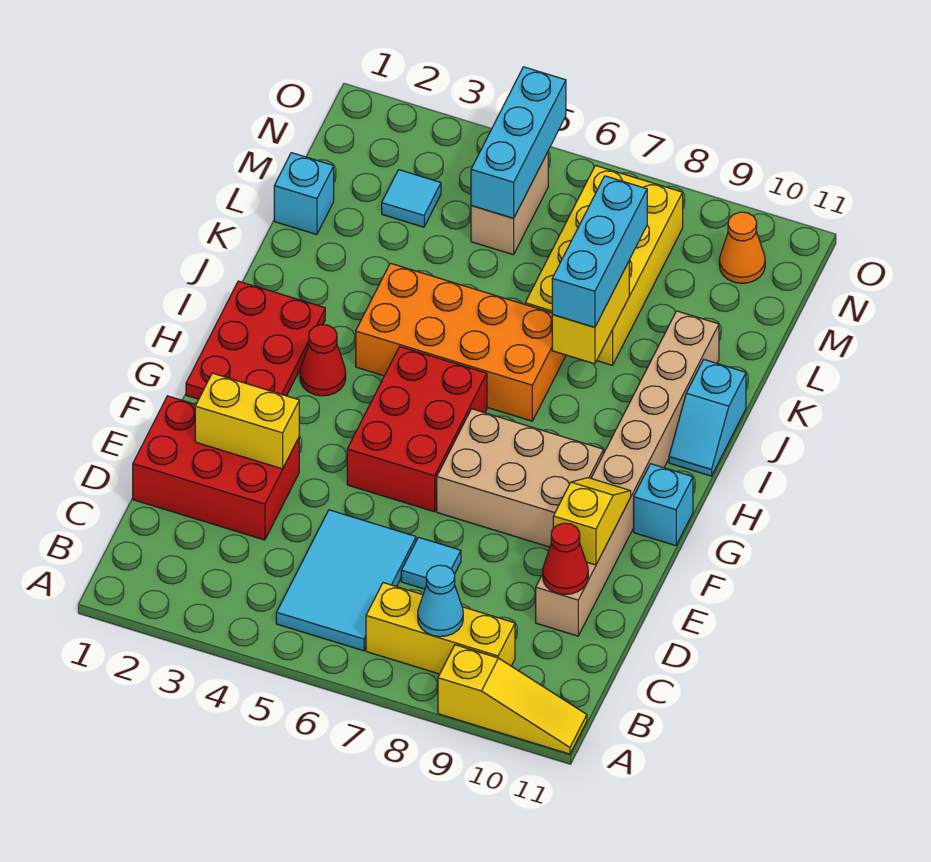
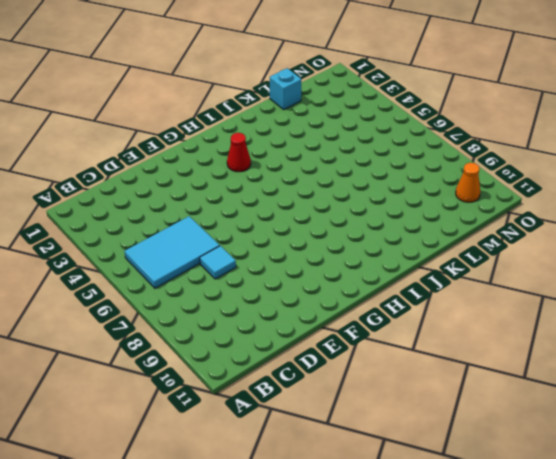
none -> yellow slope A9:A11 level 1 top 9
none -> yellow brick B7:B9 level 1
none -> red brick D1:E3 level 1

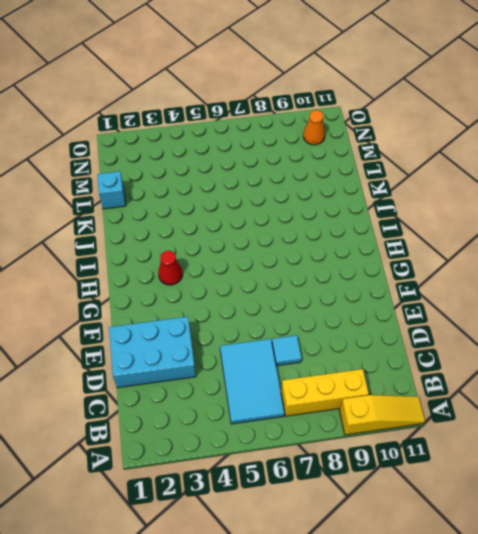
cyan brick D1:E3 level 1 -> red brick D1:E3 level 1
none -> tan brick D10:K10 level 1
none -> red brick F5:H6 level 1
none -> tan brick F7:G9 level 1

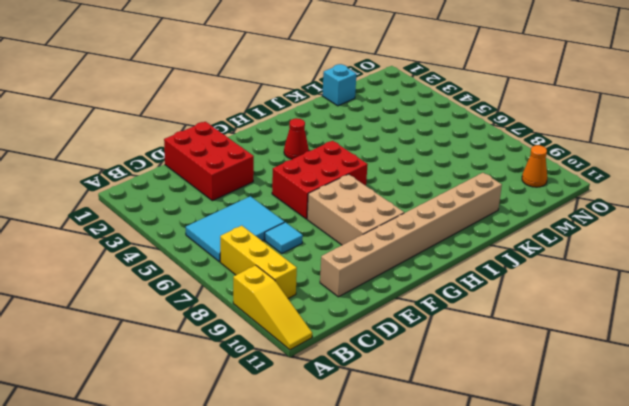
none -> red plate G1:I2 level 1
none -> cyan brick G11 level 1
none -> orange brick I4:J7 level 1

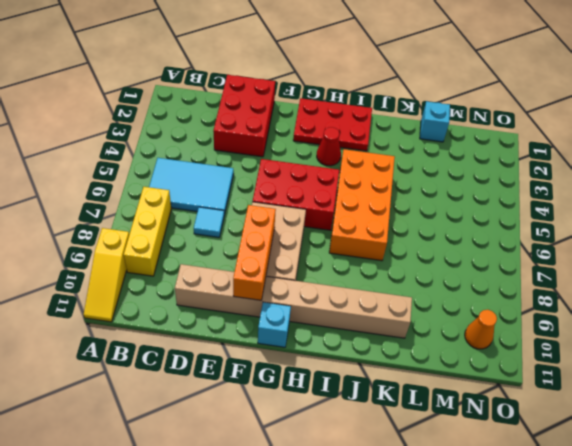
orange brick F8:F10 level 2 -> yellow slope E10:F10 level 2 top E
none -> cyan slope I11:J11 level 1 top J
none -> yellow brick K7:N8 level 1
none -> cyan tile M3 level 1

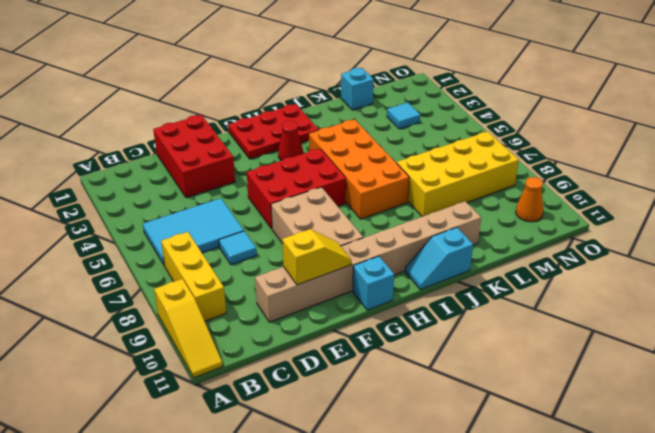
none -> tan brick M5:N5 level 1
none -> cyan cone B8 level 2
none -> red cone D10 level 2

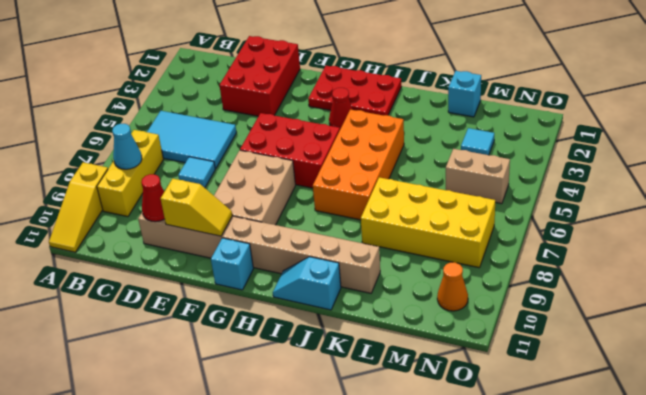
none -> yellow brick E2:E3 level 2
none -> yellow brick J8:K8 level 2
none -> cyan brick M5:O5 level 2

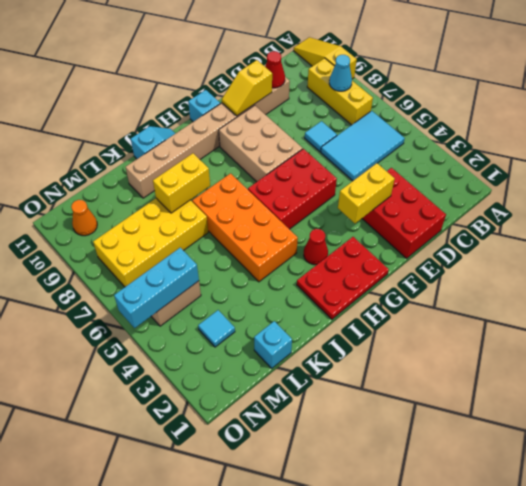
yellow brick E3:F3 level 2 -> yellow brick E2:E3 level 2
none -> cyan brick J8:L8 level 3

